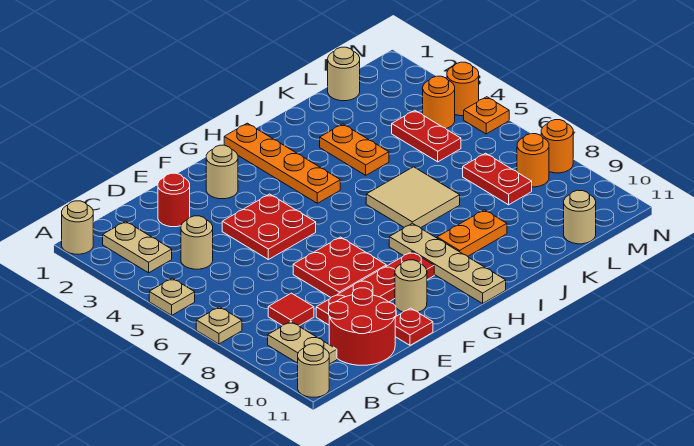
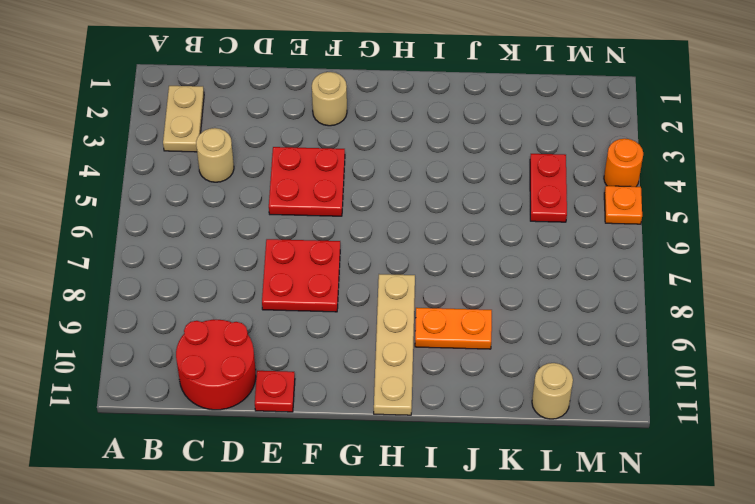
none -> tan round brick A1 level 1
none -> tan plate A5 level 1
none -> tan plate A7 level 1
none -> tan round brick A11 level 1

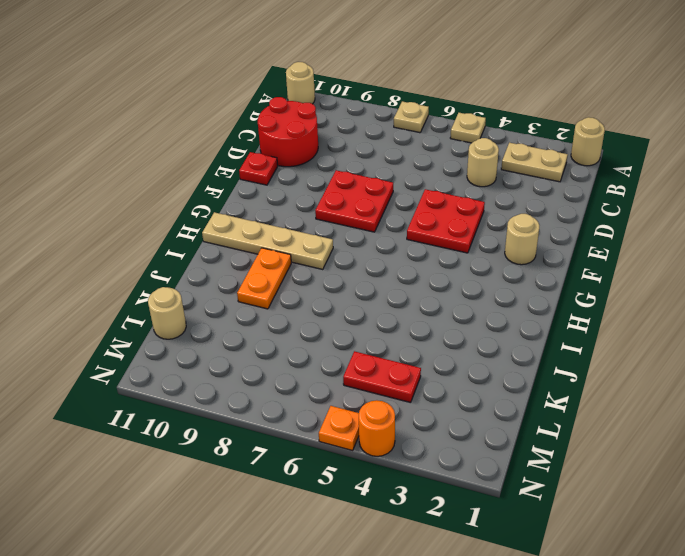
none -> tan plate B9:B10 level 1
none -> red tile C8 level 1
none -> red round brick D2 level 1
none -> red plate D9:G9 level 1

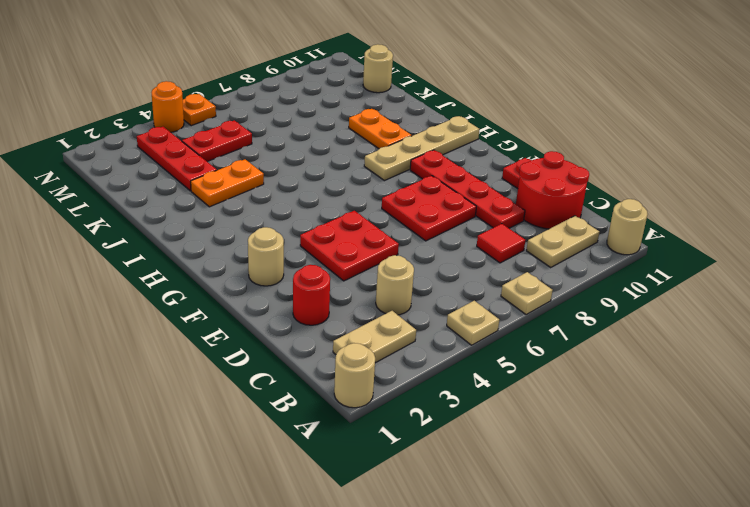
red plate K3:M3 level 1 -> none
none -> tan round brick F10 level 1
none -> orange plate H1:H4 level 1
none -> tan tile I6:J7 level 1
none -> tan round brick L1 level 1

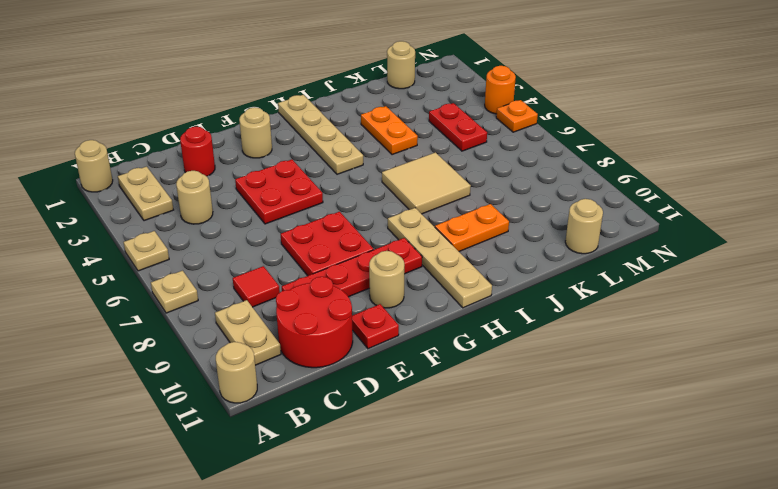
tan plate H1:H4 level 1 -> orange plate H1:H4 level 1
none -> red plate L7:L8 level 1
none -> orange round brick M4 level 1
none -> orange round brick M8 level 1
none -> orange round brick N8 level 1

